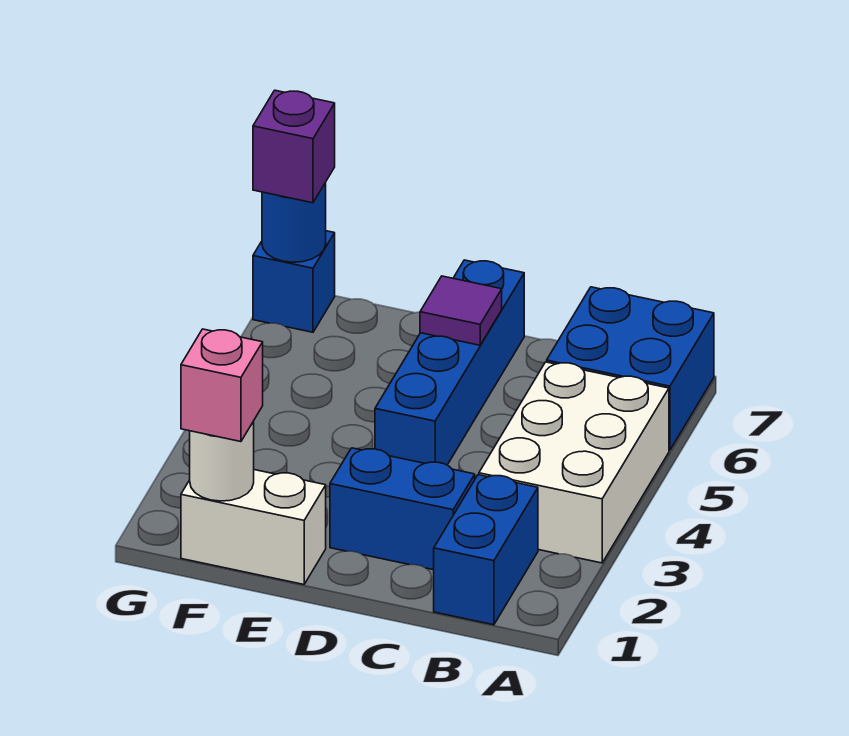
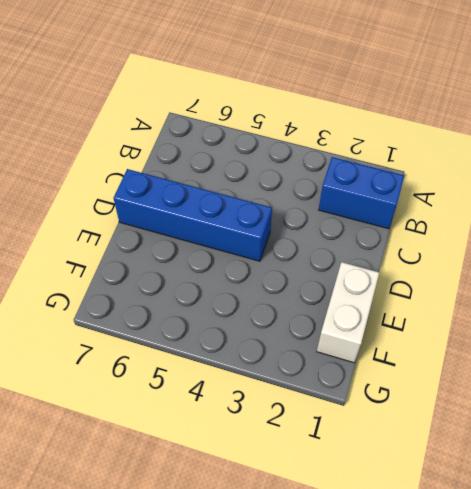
none -> white brick A3:B5 level 1
none -> blue brick A6:B7 level 1
none -> blue brick C2:D2 level 1

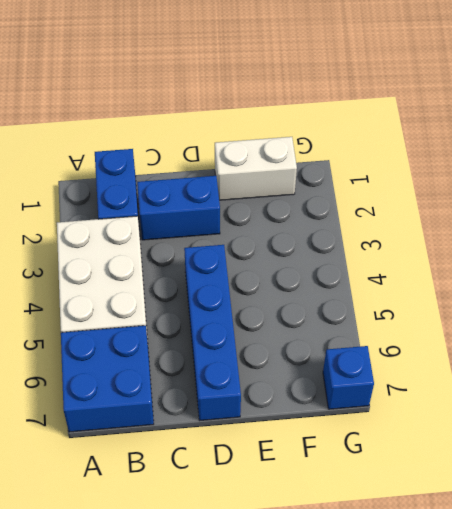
none -> purple tile D6 level 2
none -> white round brick F1 level 2
none -> blue round brick G7 level 2

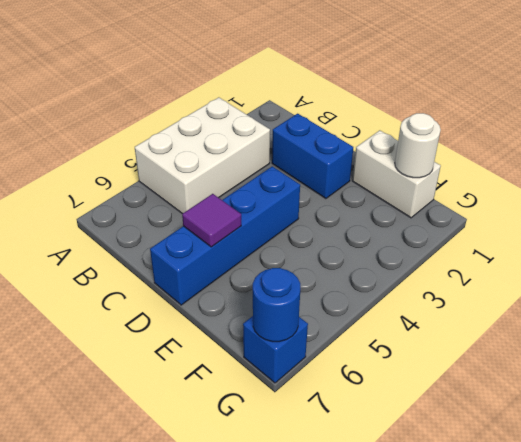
none -> blue brick A6:B7 level 1
none -> blue brick B1:B2 level 1
none -> pink brick F1 level 3

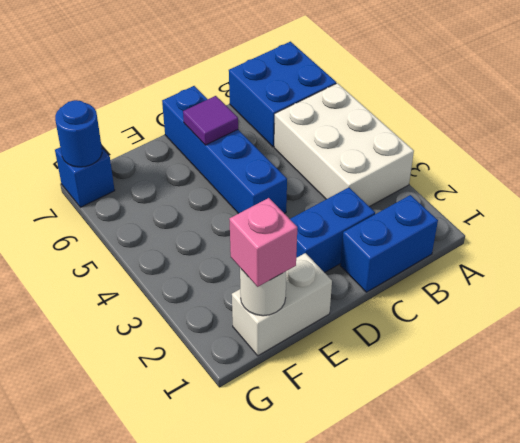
blue brick B1:C1 level 1 -> blue brick B1:B2 level 1
none -> purple brick G7 level 3

